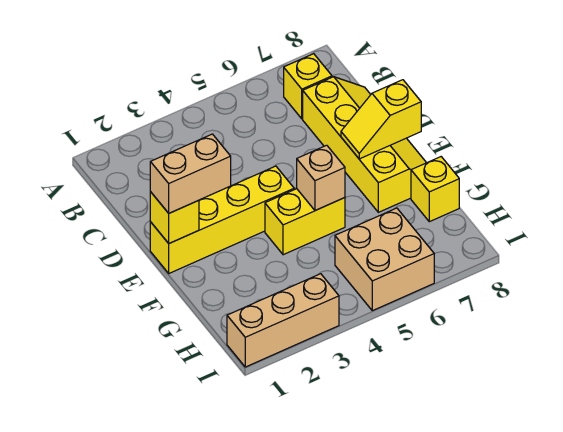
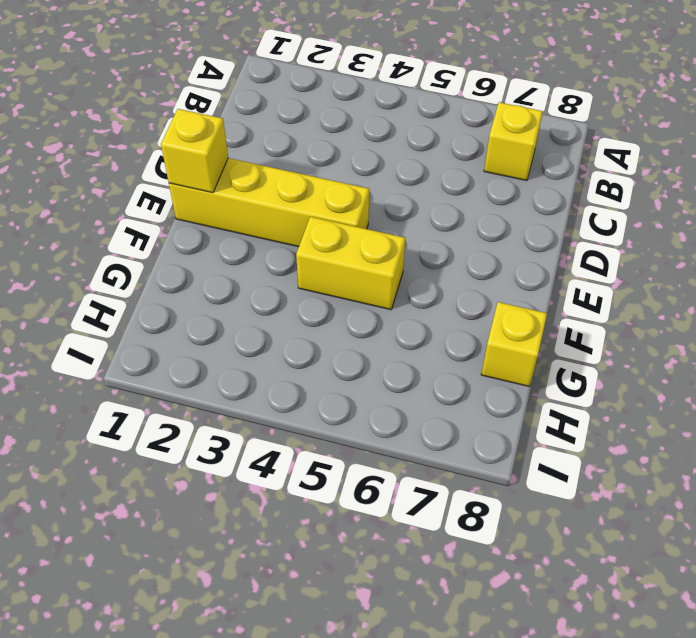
none -> yellow slope C7:F8 level 1 top 7
none -> tan brick H5:I6 level 1

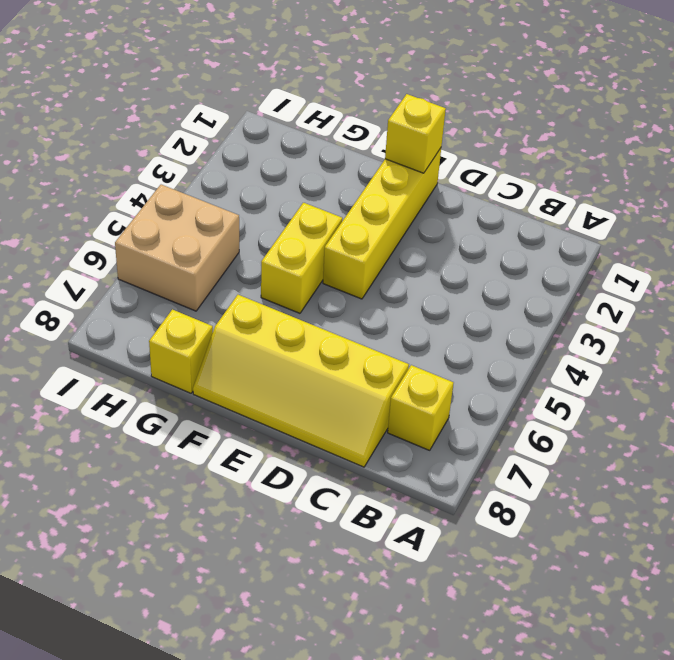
none -> tan brick I1:I3 level 1
none -> yellow slope E7:E8 level 2 top 8

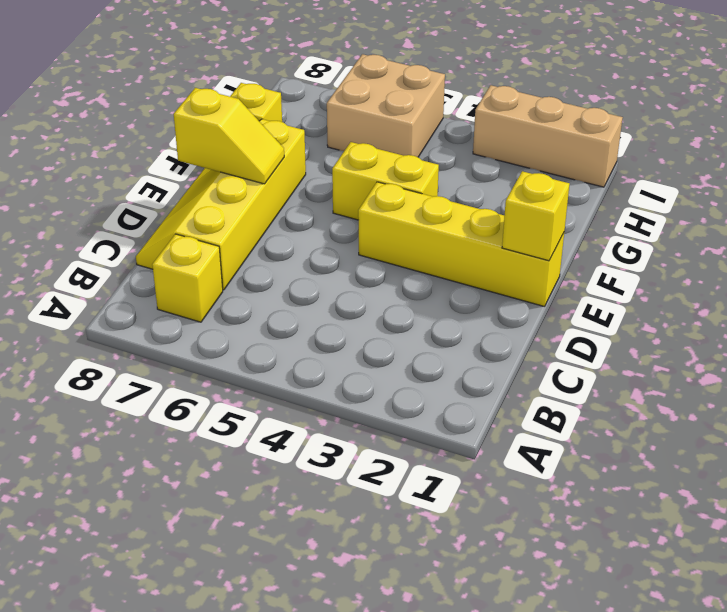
none -> tan brick F5 level 2
none -> tan brick E1:E2 level 3

